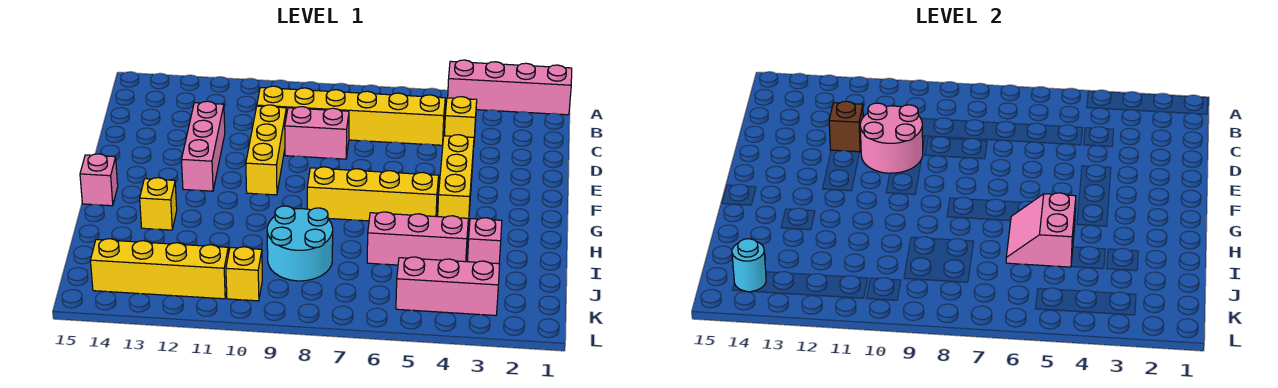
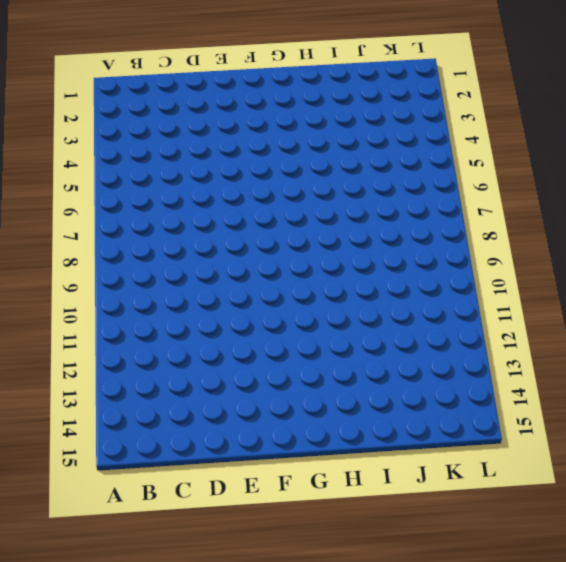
none -> pink brick A1:A4 level 1
none -> yellow brick C4 level 1
none -> yellow brick C5:C10 level 1

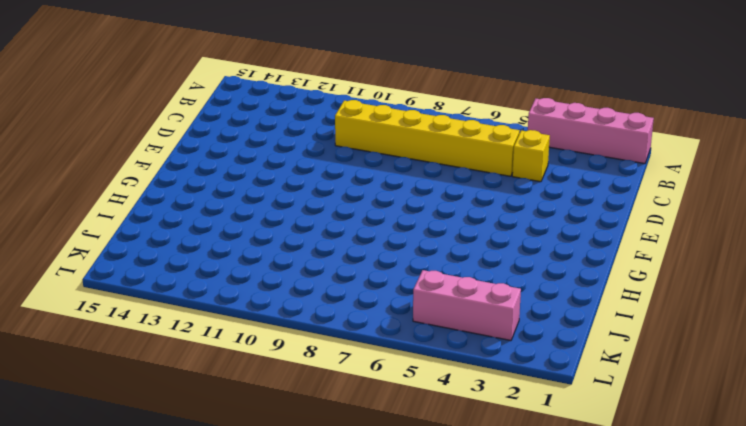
none -> pink brick D8:D9 level 1
none -> yellow brick D10:F10 level 1
none -> pink brick D12:F12 level 1

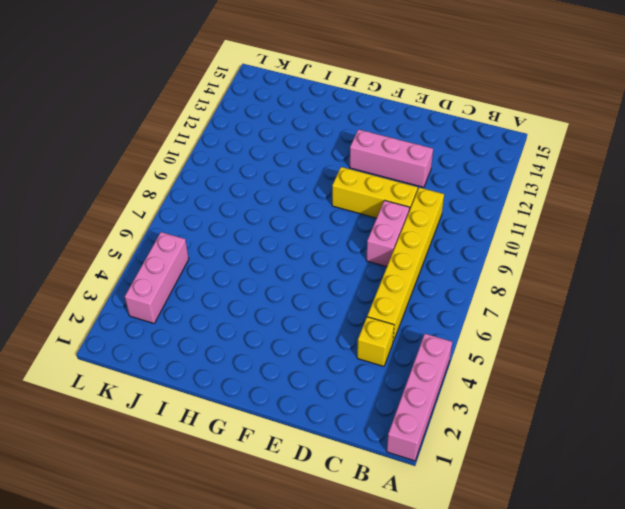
none -> yellow brick E4:G4 level 1
none -> yellow brick G5:G8 level 1
none -> pink brick G15 level 1

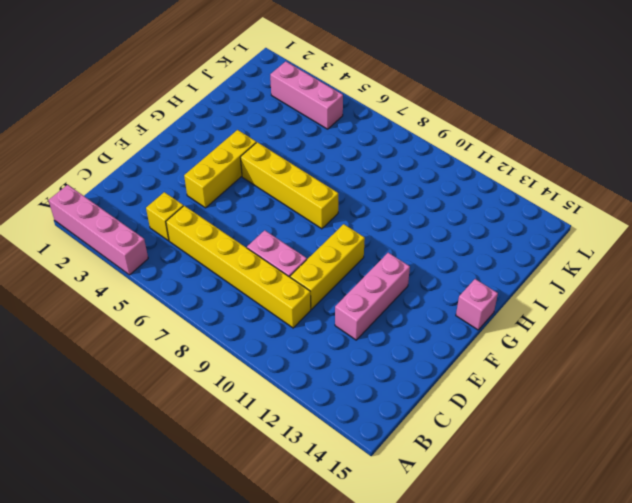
none -> yellow brick H13 level 1
none -> pink brick I3 level 1
none -> pink brick I4:I6 level 1

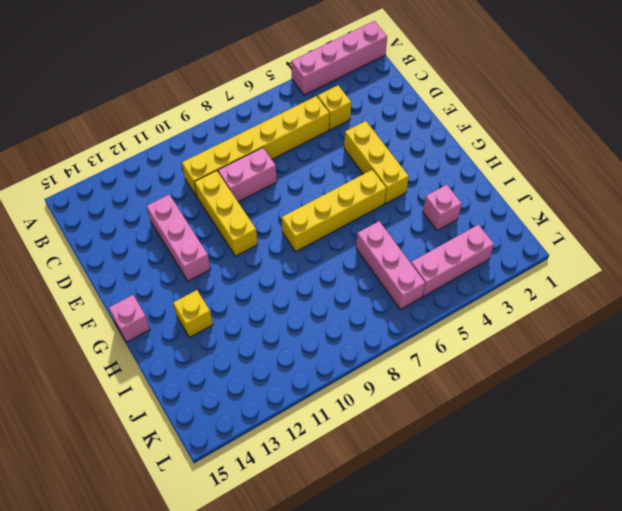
pink brick I6:K6 level 1 -> pink brick I4:I6 level 1
none -> cyan round brick I8:J9 level 1
none -> yellow brick K10 level 1
none -> yellow brick K11:K14 level 1

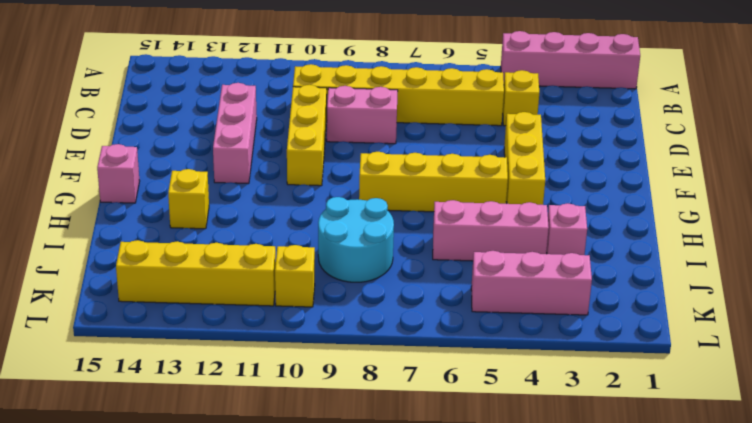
none -> pink round brick D10:E11 level 2
none -> brown brick D12 level 2
none -> pink slope H5:I6 level 2 top 5

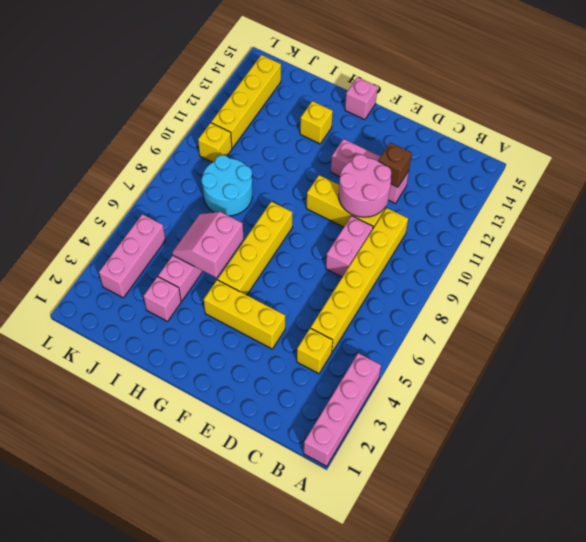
pink slope H5:I6 level 2 top H -> pink slope H5:I6 level 2 top 5
none -> cyan round brick K14 level 2

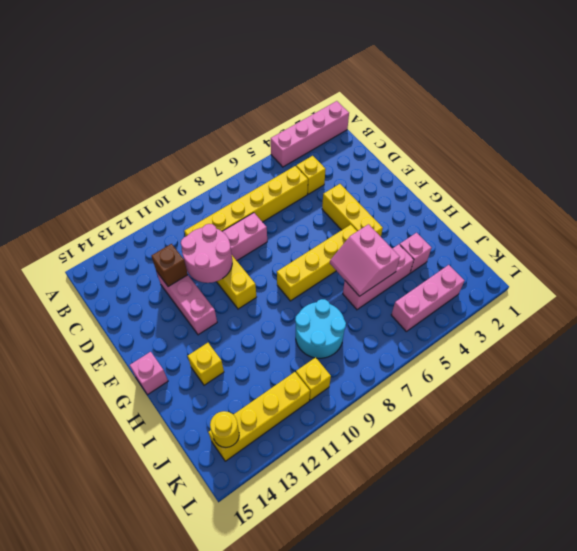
yellow round brick K14 level 2 -> cyan round brick K14 level 2

